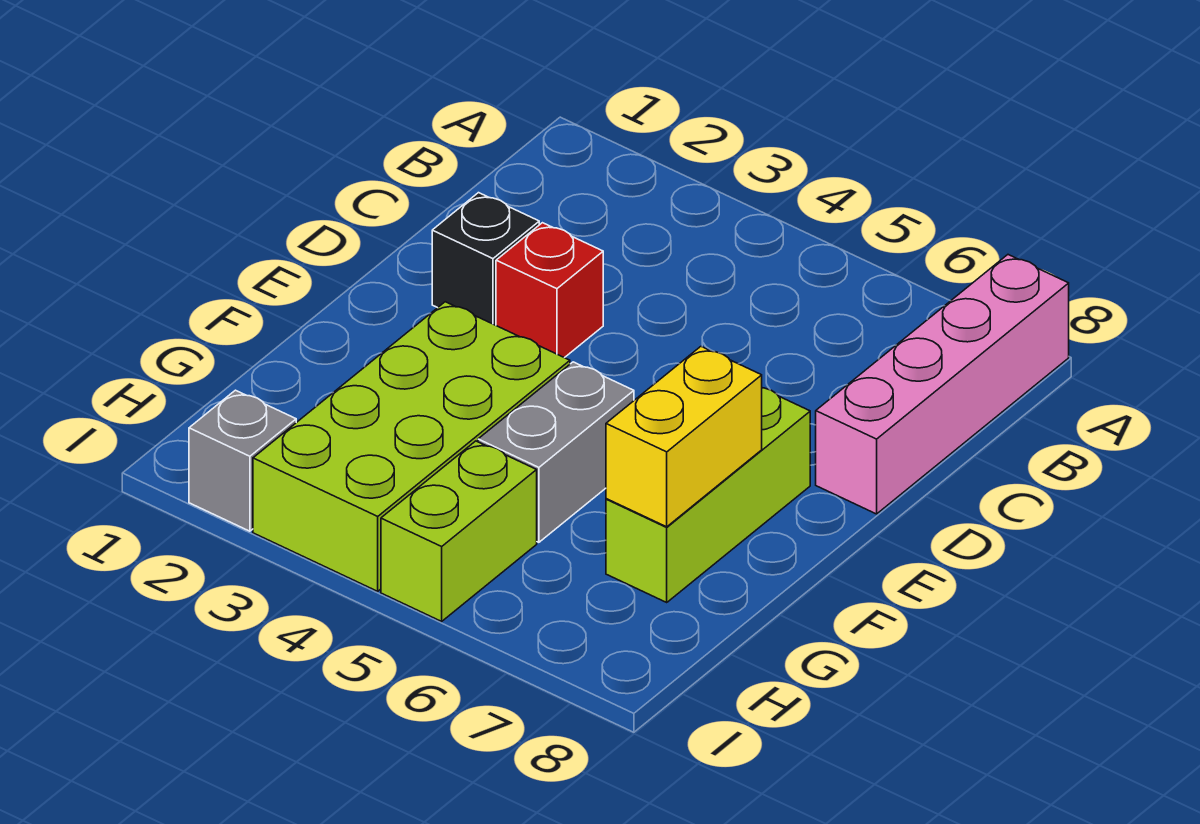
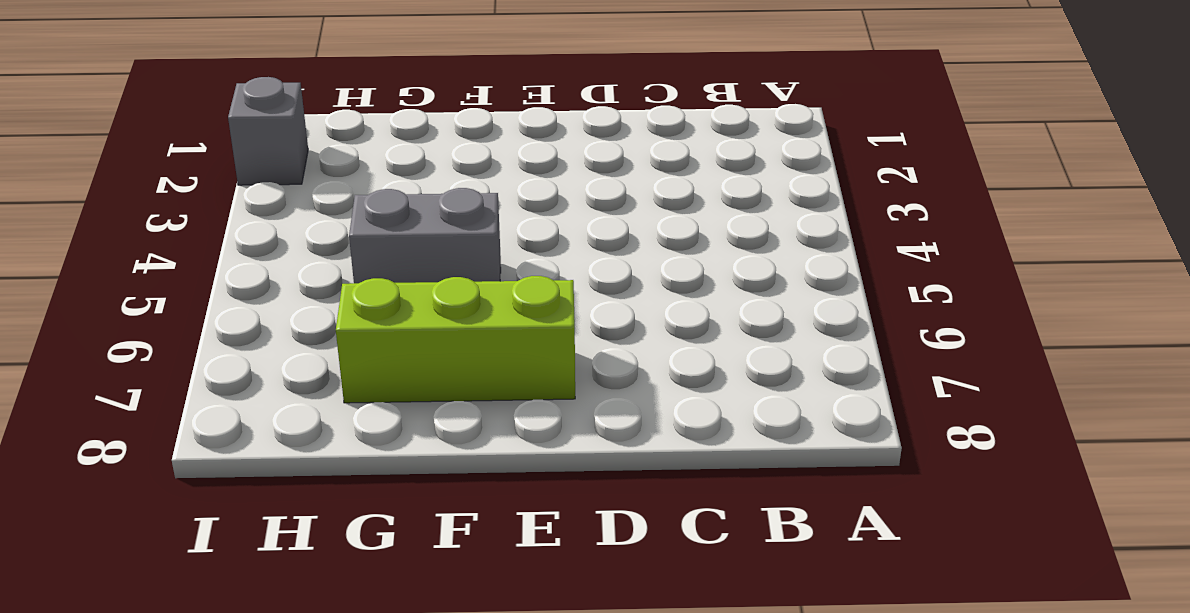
none -> pink brick A8:D8 level 1
none -> black brick D2 level 1

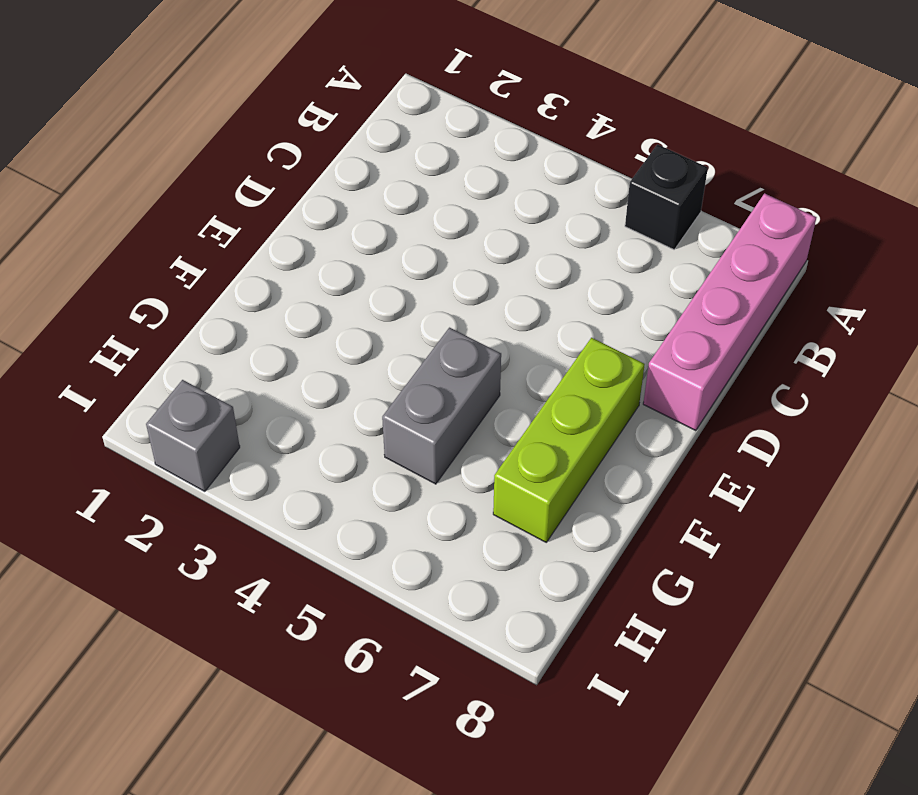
black brick A6 level 1 -> black brick D2 level 1
none -> red brick D3 level 1
none -> lime brick F3:I4 level 1

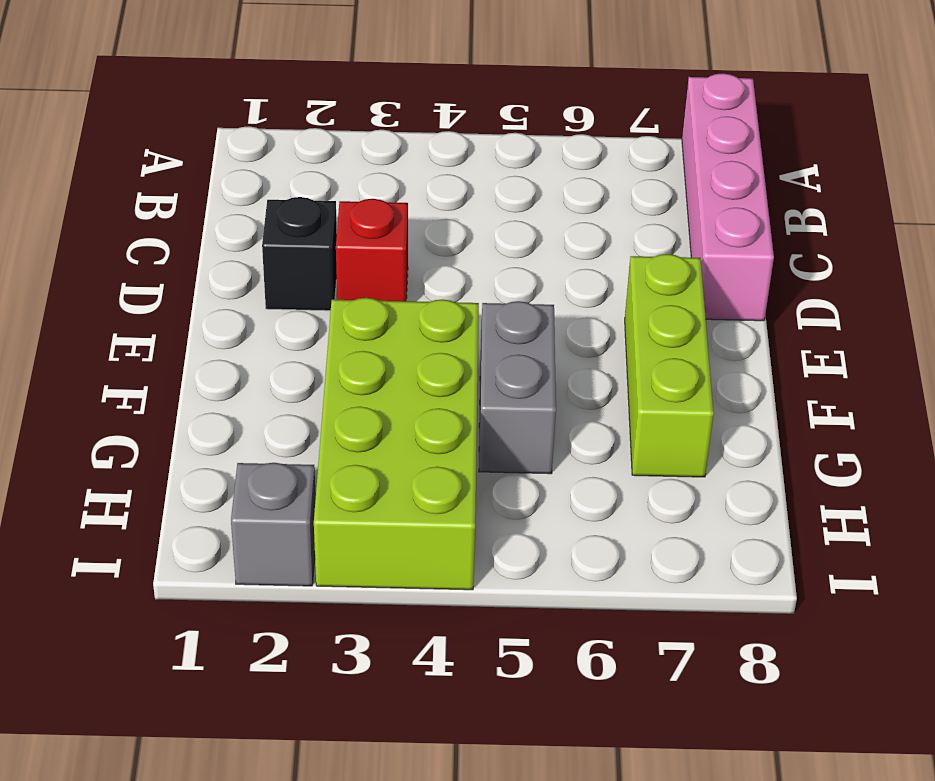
none -> lime brick H5:I5 level 1
none -> yellow brick F7:G7 level 2

